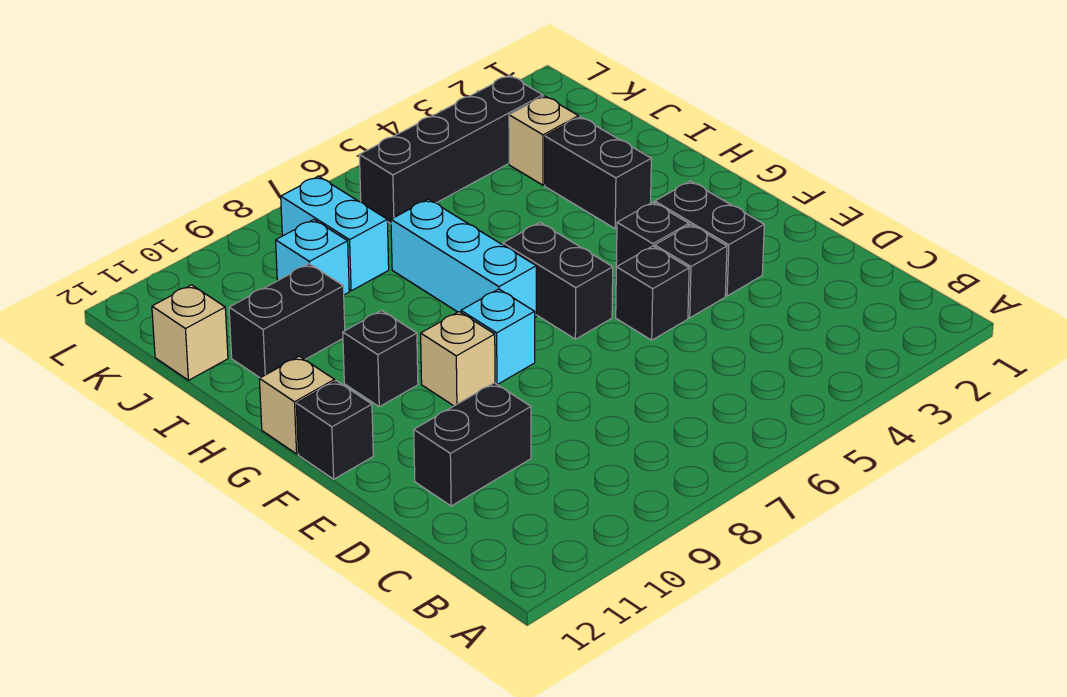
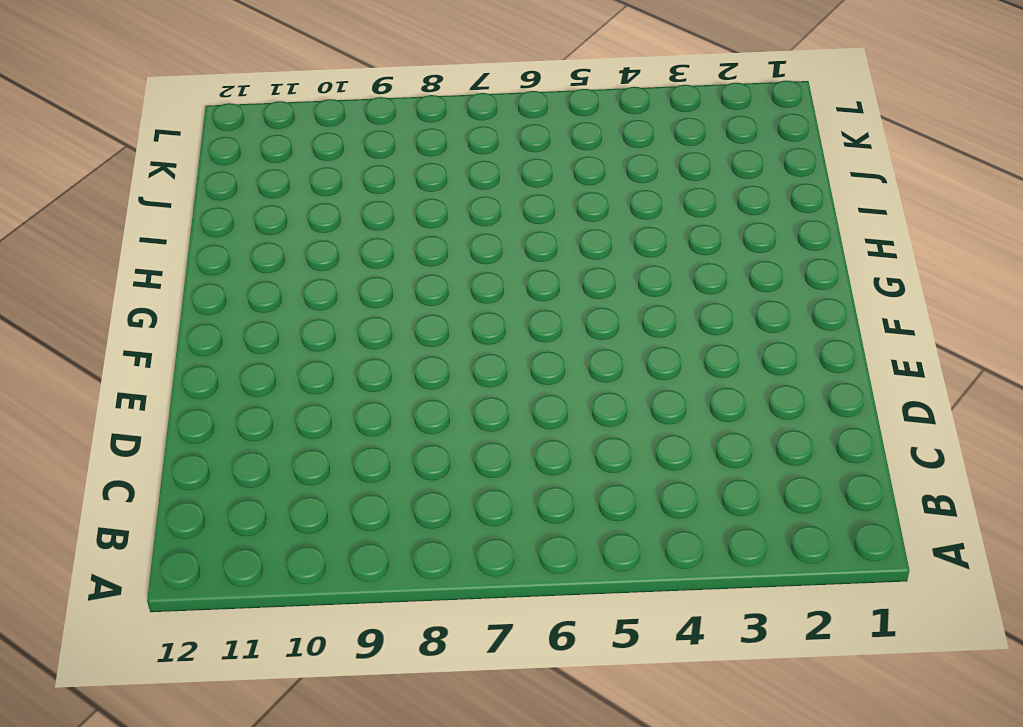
none -> black brick D10:D11 level 1
none -> black brick E3:F3 level 1
none -> black brick E4 level 1

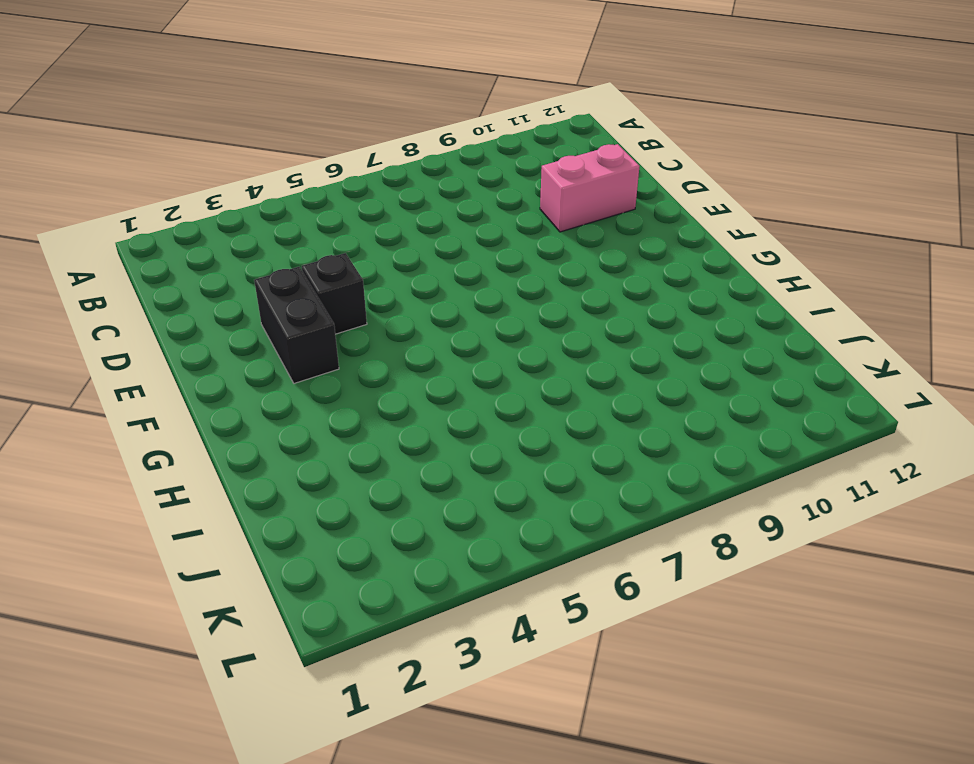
pink brick D10:D11 level 1 -> black brick D10:D11 level 1
none -> black brick E5 level 1
none -> black brick F4 level 1
none -> black brick F6:G6 level 1

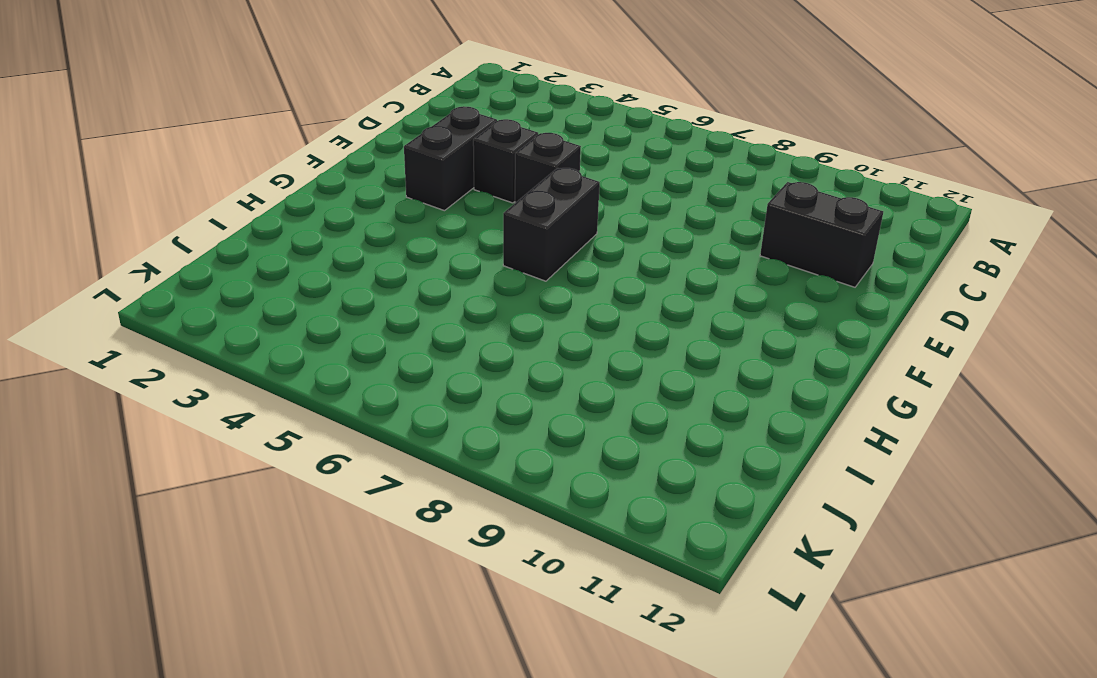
none -> black brick F4 level 1
none -> cyan brick F8 level 1
none -> tan brick F9 level 1

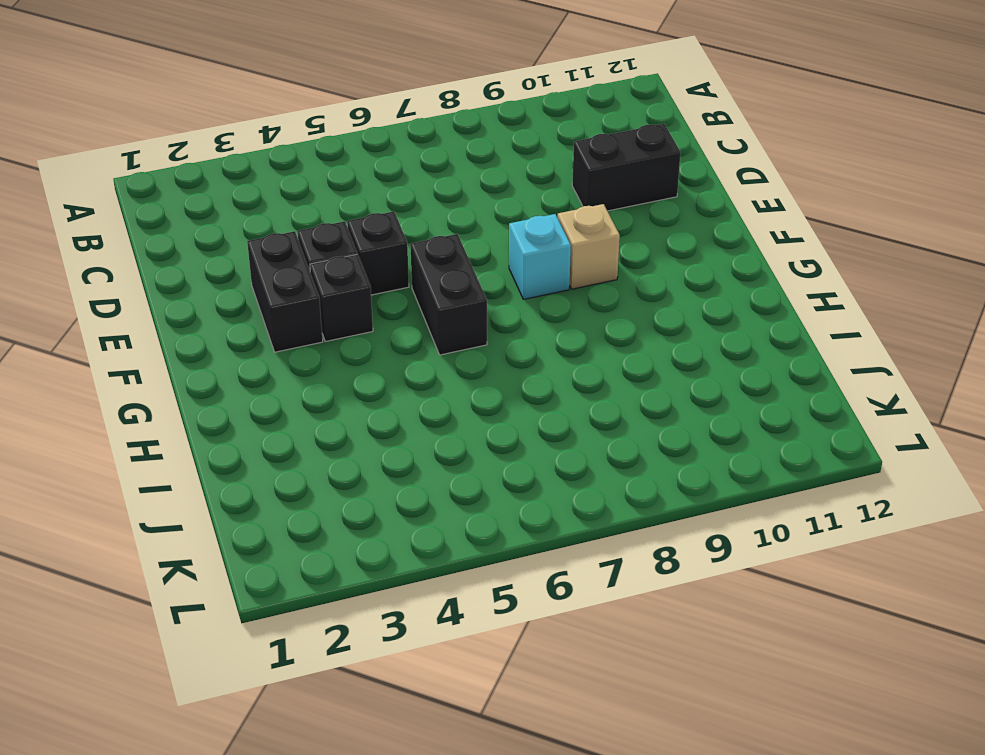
none -> black brick F12 level 1
none -> cyan brick G7:I7 level 1
none -> black brick G10 level 1

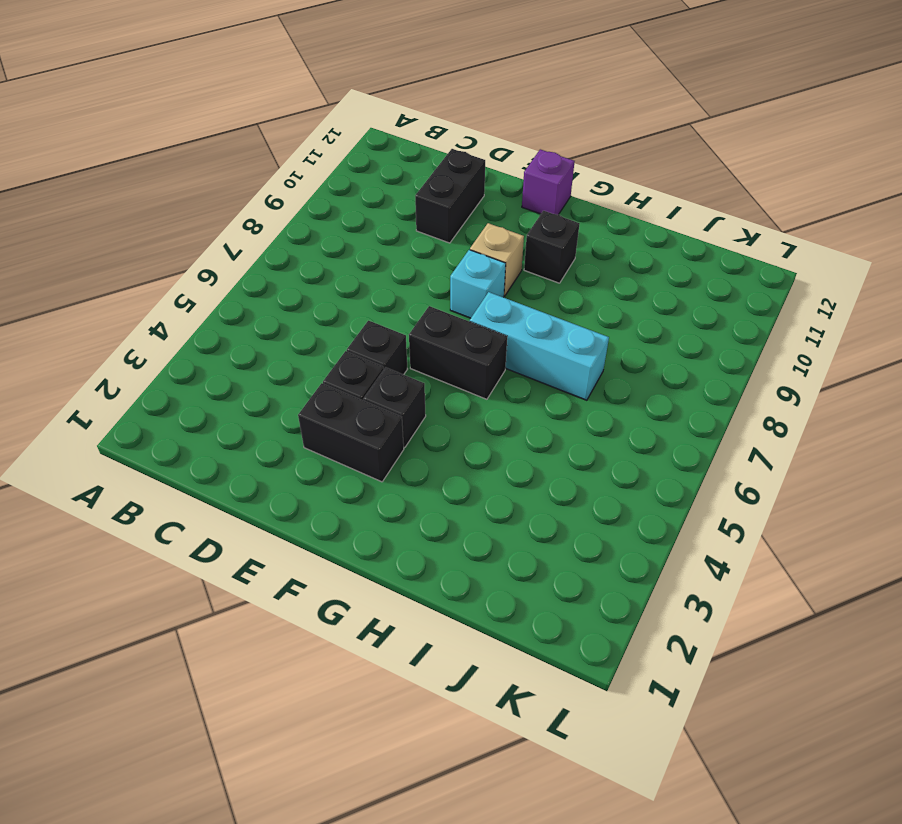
purple brick F12 level 1 -> black brick F12 level 1
none -> tan brick G12 level 1
none -> black brick H3:I3 level 1
none -> black brick I10:I11 level 1

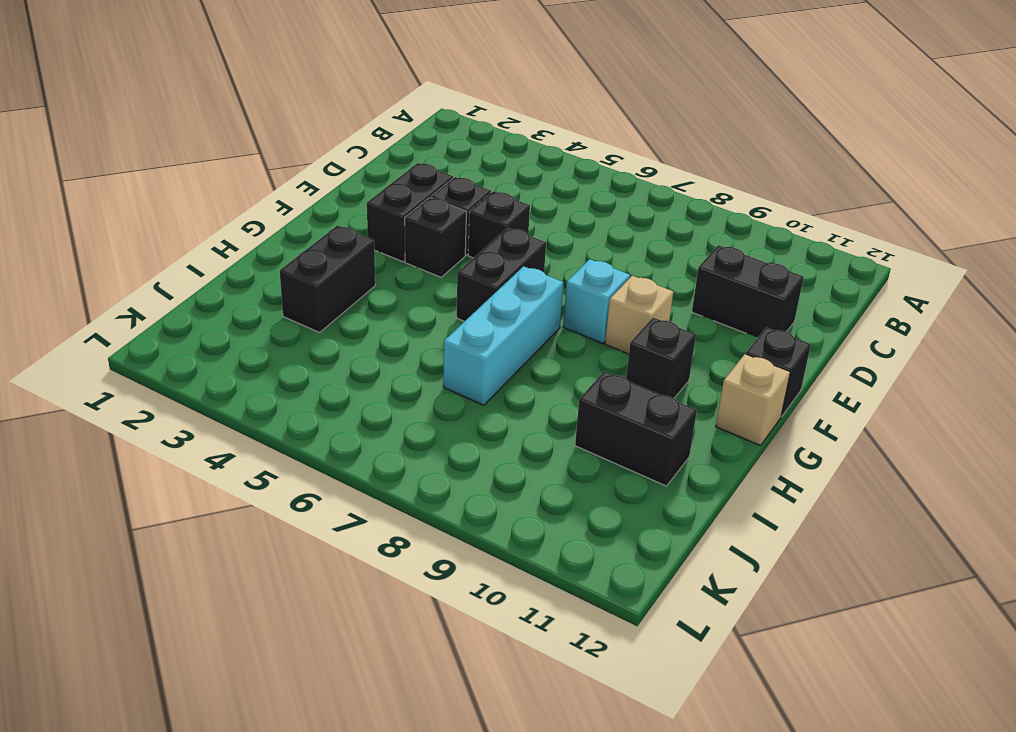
none -> tan brick J3 level 1
none -> cyan brick J8:K8 level 1
none -> cyan brick J9 level 1

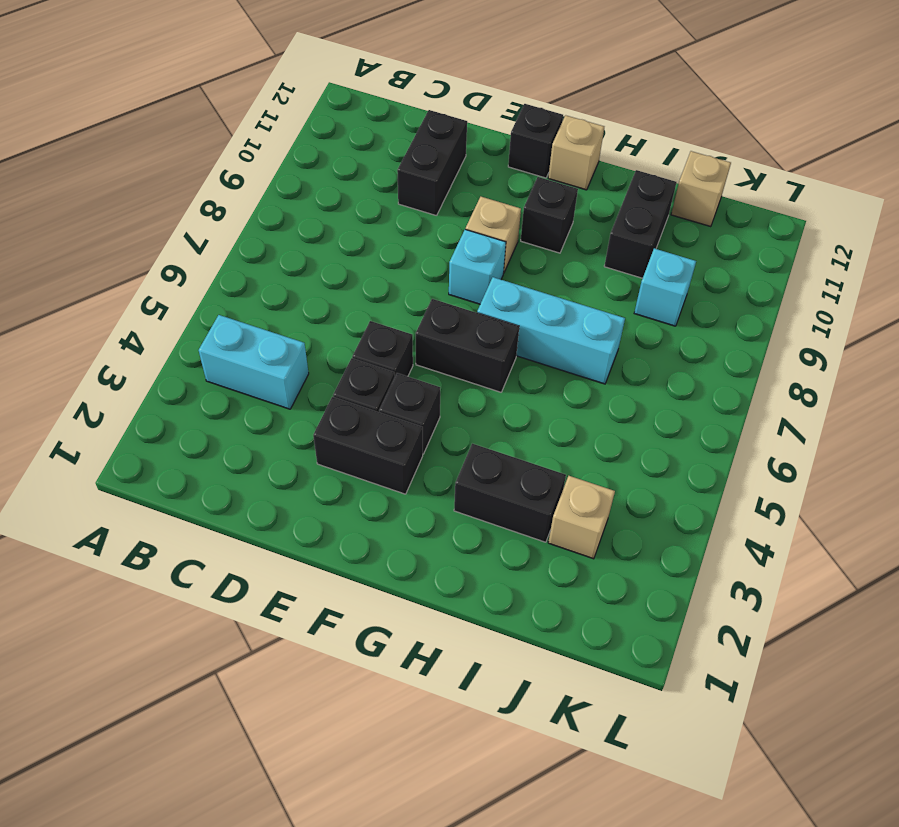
cyan brick B4:C4 level 1 -> cyan brick J8:K8 level 1
none -> black brick K3:K6 level 1

